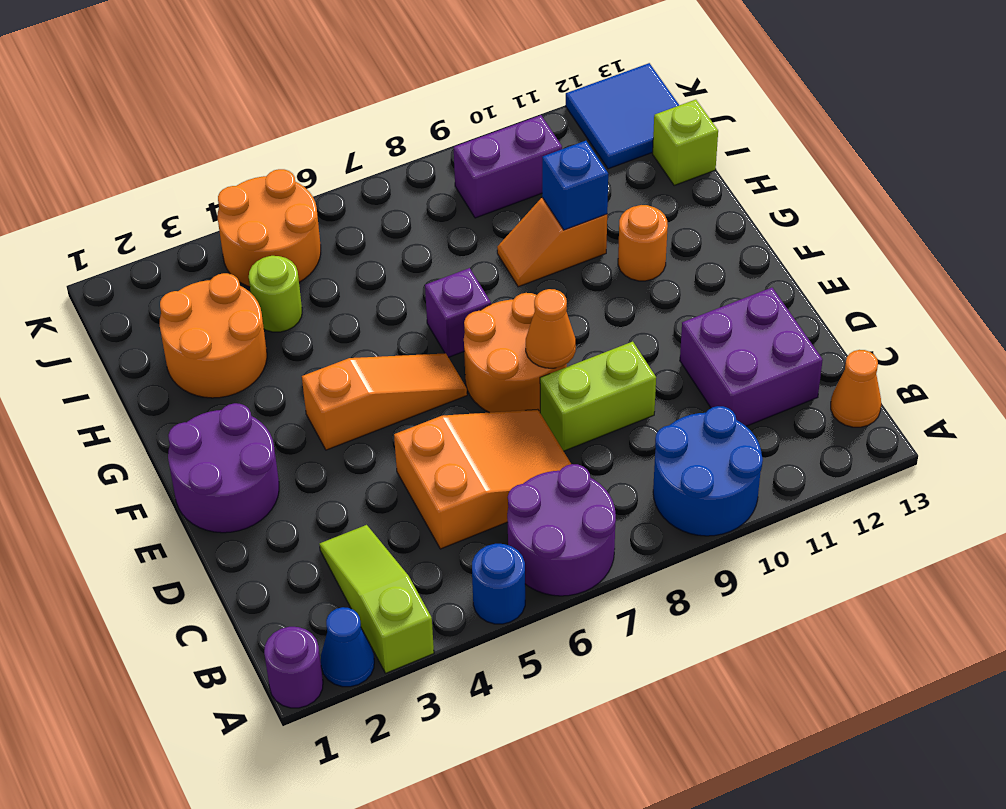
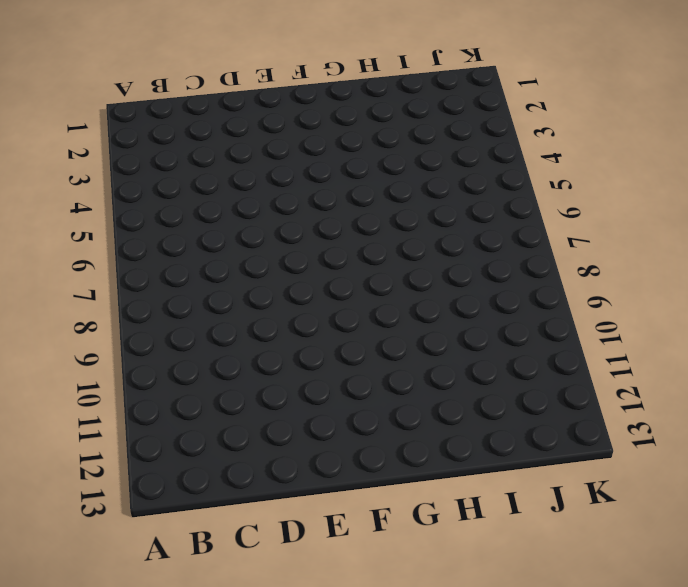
none -> purple round brick A1 level 1
none -> blue cone A2 level 1
none -> lime slope A3:C3 level 1 top A

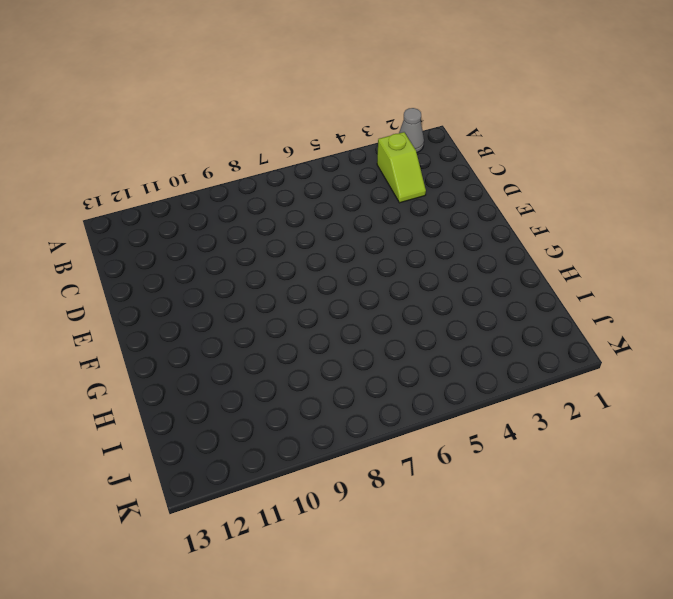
grey cone A2 level 1 -> blue cone A2 level 1
lime slope B3:C3 level 1 top B -> lime slope A3:C3 level 1 top A
none -> purple round brick A1 level 1
none -> blue round brick A5 level 1
none -> purple round brick A6:B7 level 1

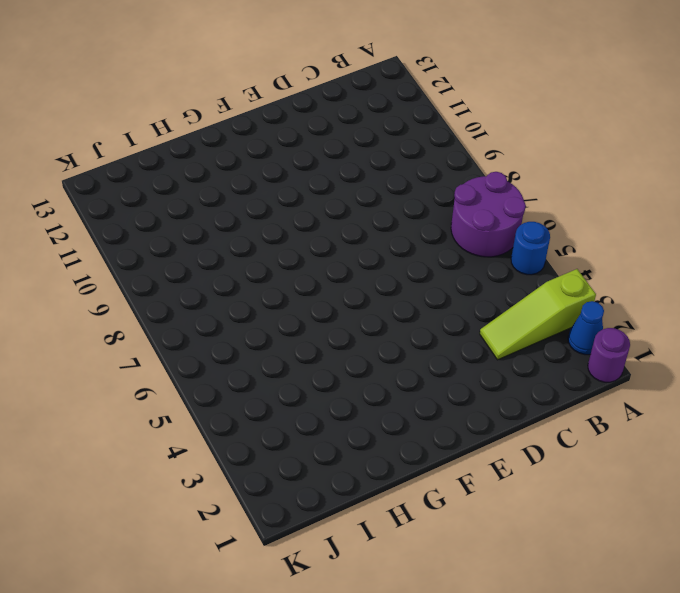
none -> blue round brick A9:B10 level 1
none -> orange cone B13 level 1
none -> orange slope C5:D7 level 1 top 5

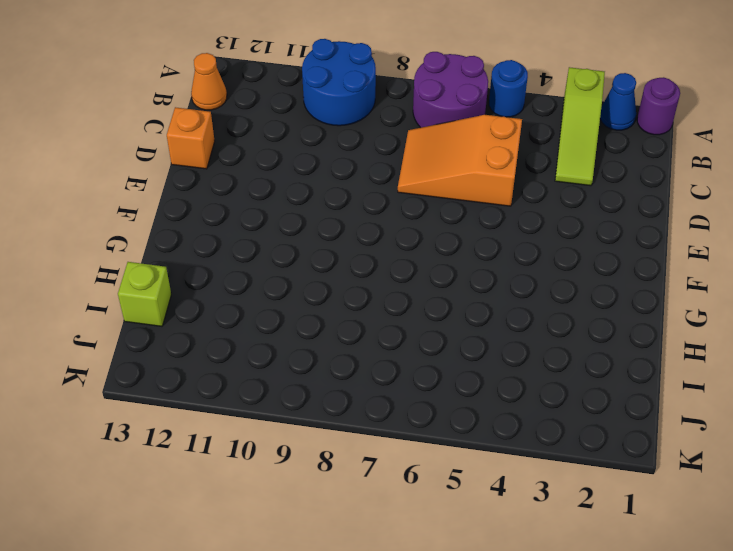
orange brick D13 level 1 -> none
none -> purple brick C11:D12 level 1
none -> lime brick D8:D9 level 1
none -> purple round brick E1:F2 level 1

